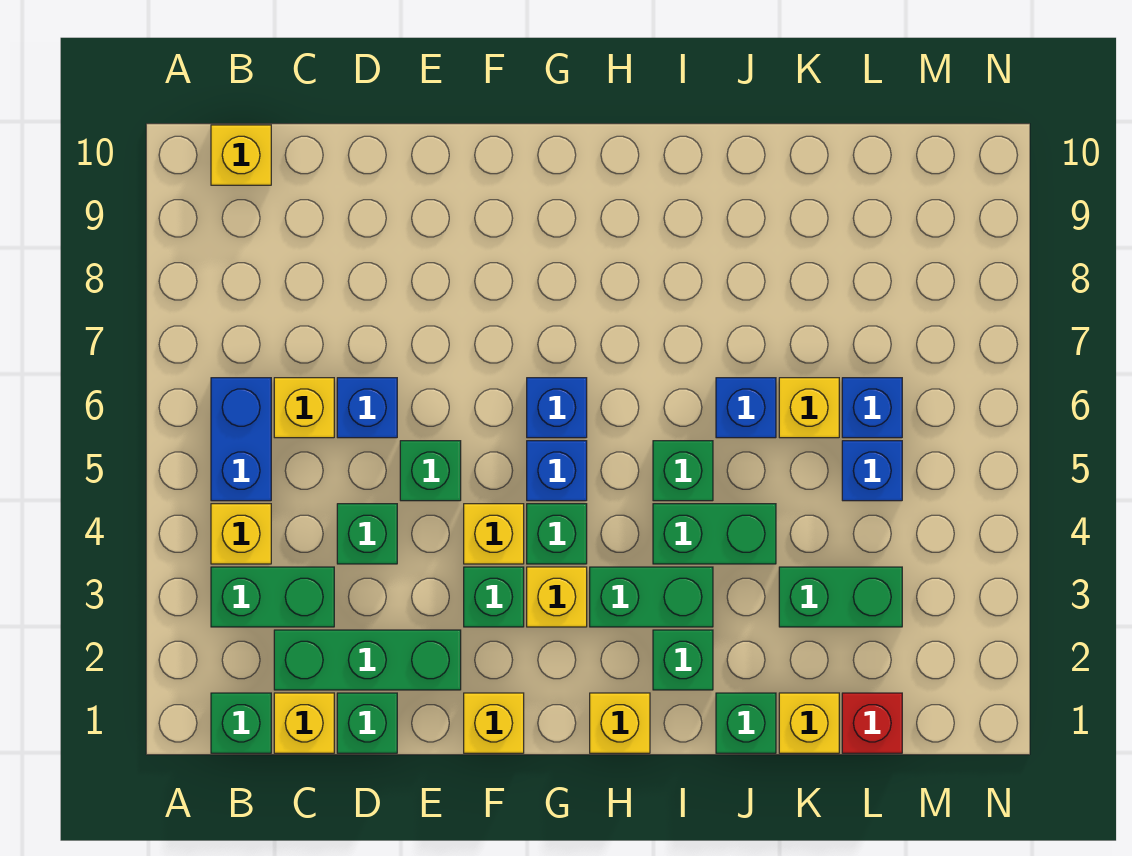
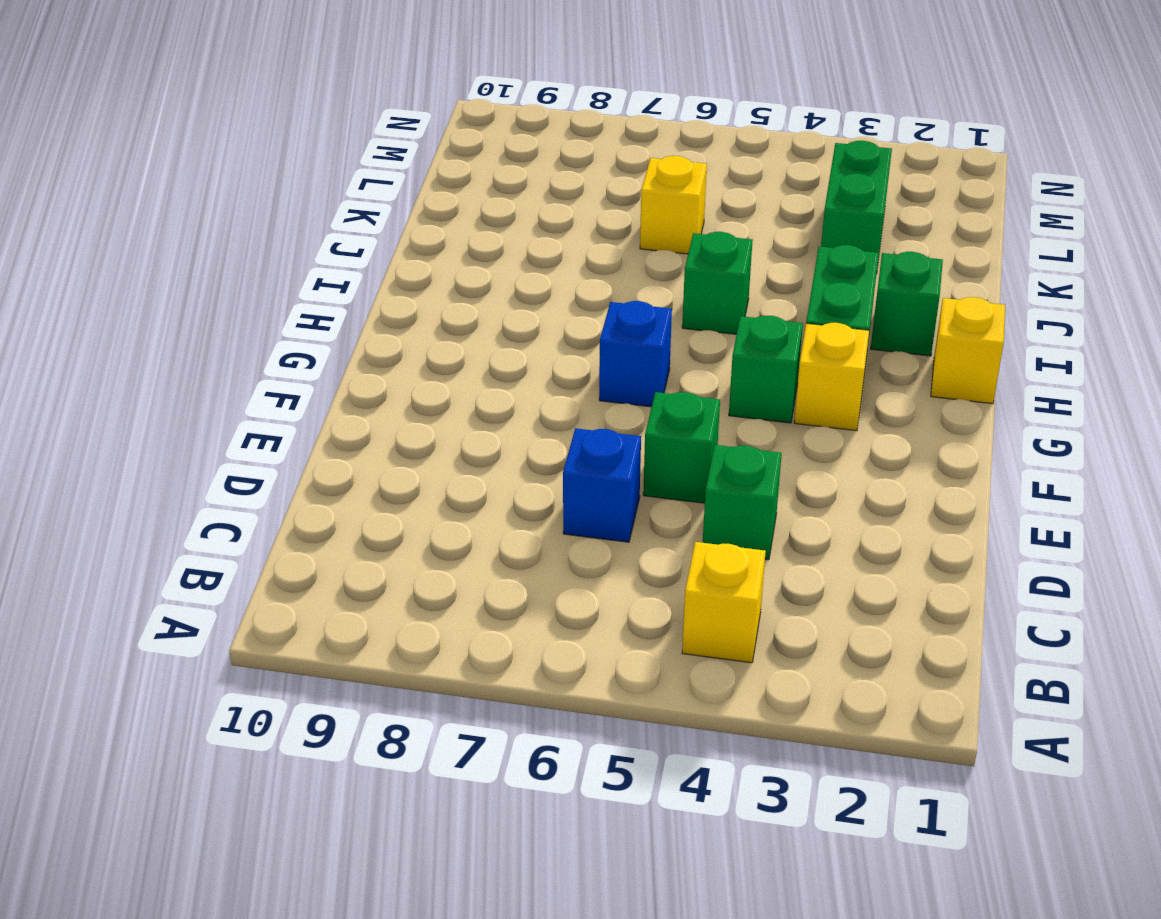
none -> green brick B1 level 1
none -> green brick B3:C3 level 1
none -> blue brick B5:B6 level 1
none -> yellow brick B10 level 1

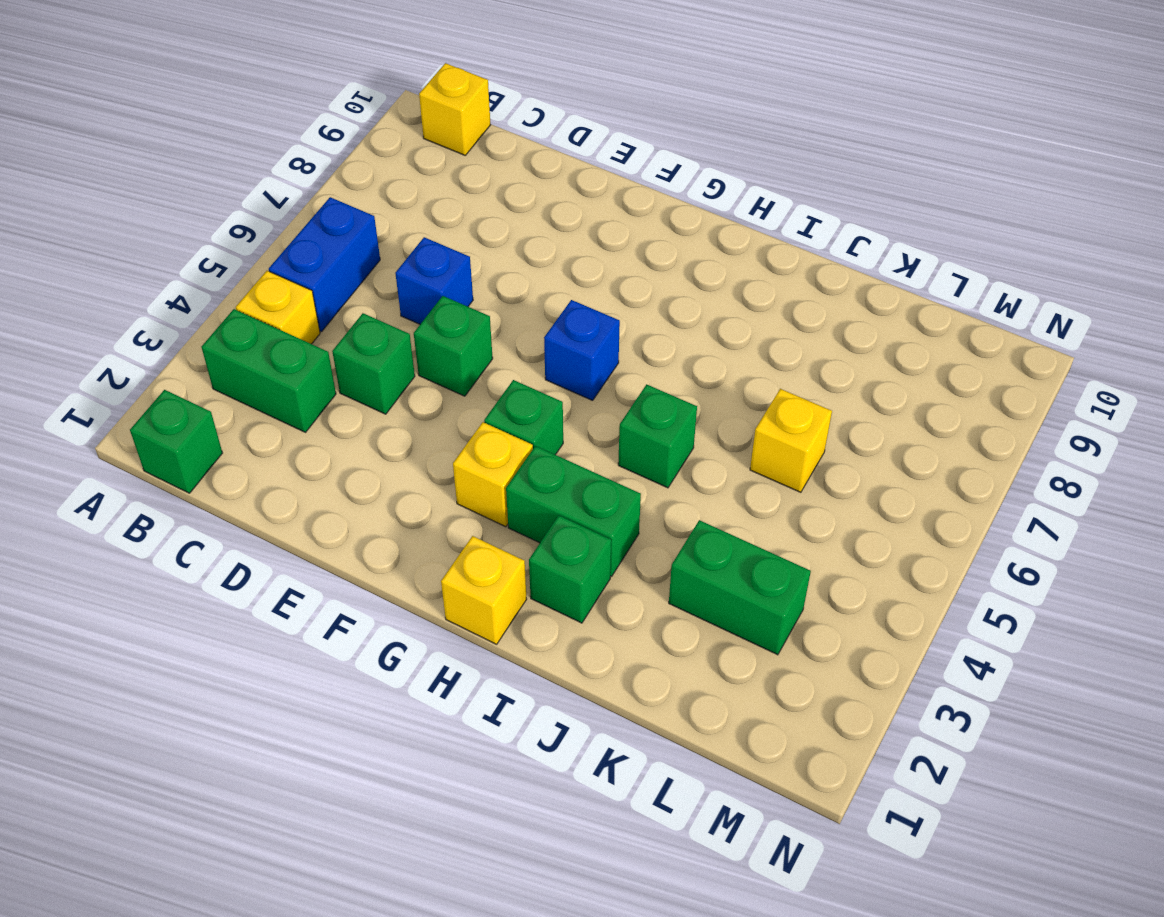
none -> yellow brick C1 level 1
none -> green brick C2:E2 level 1
none -> yellow brick C6 level 1
none -> green brick D1 level 1

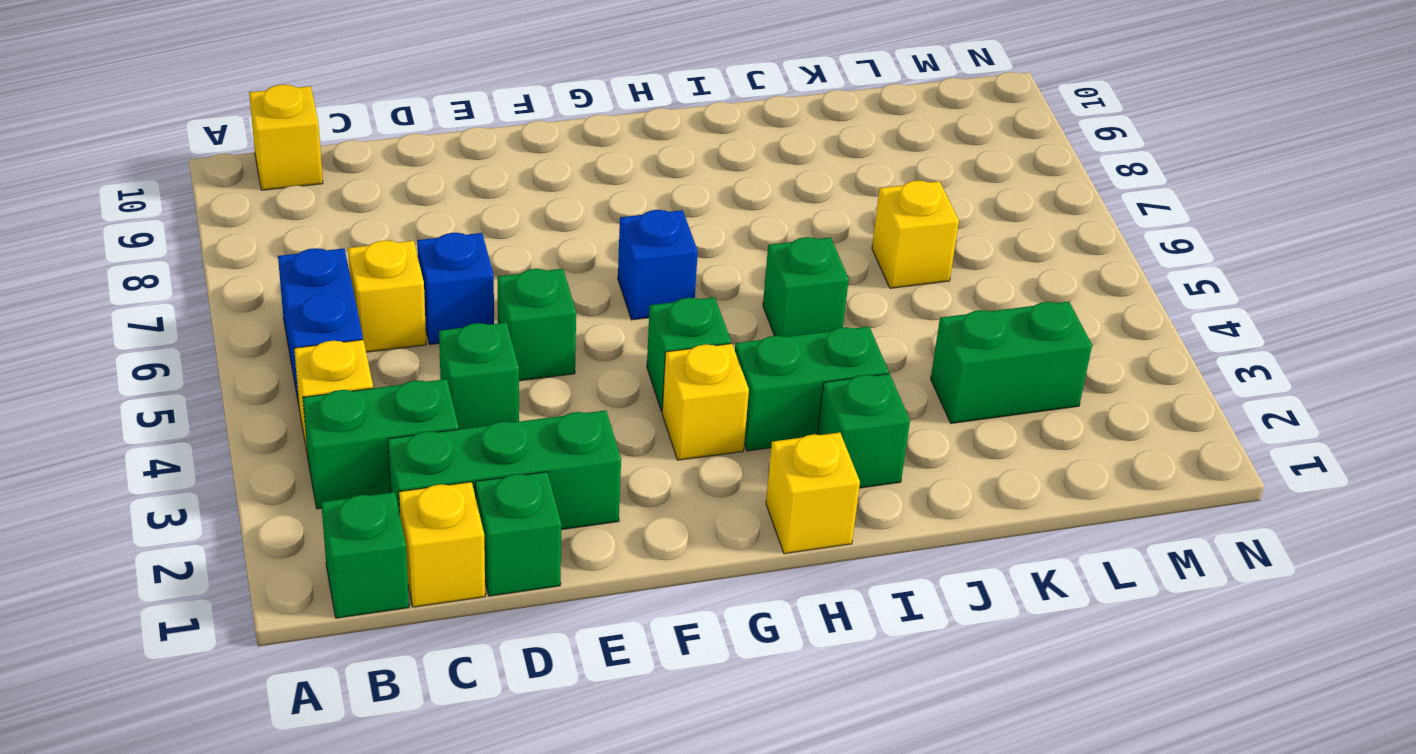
none -> yellow brick F1 level 1
none -> green brick F3 level 1
none -> yellow brick F4 level 1
none -> blue brick G5 level 1

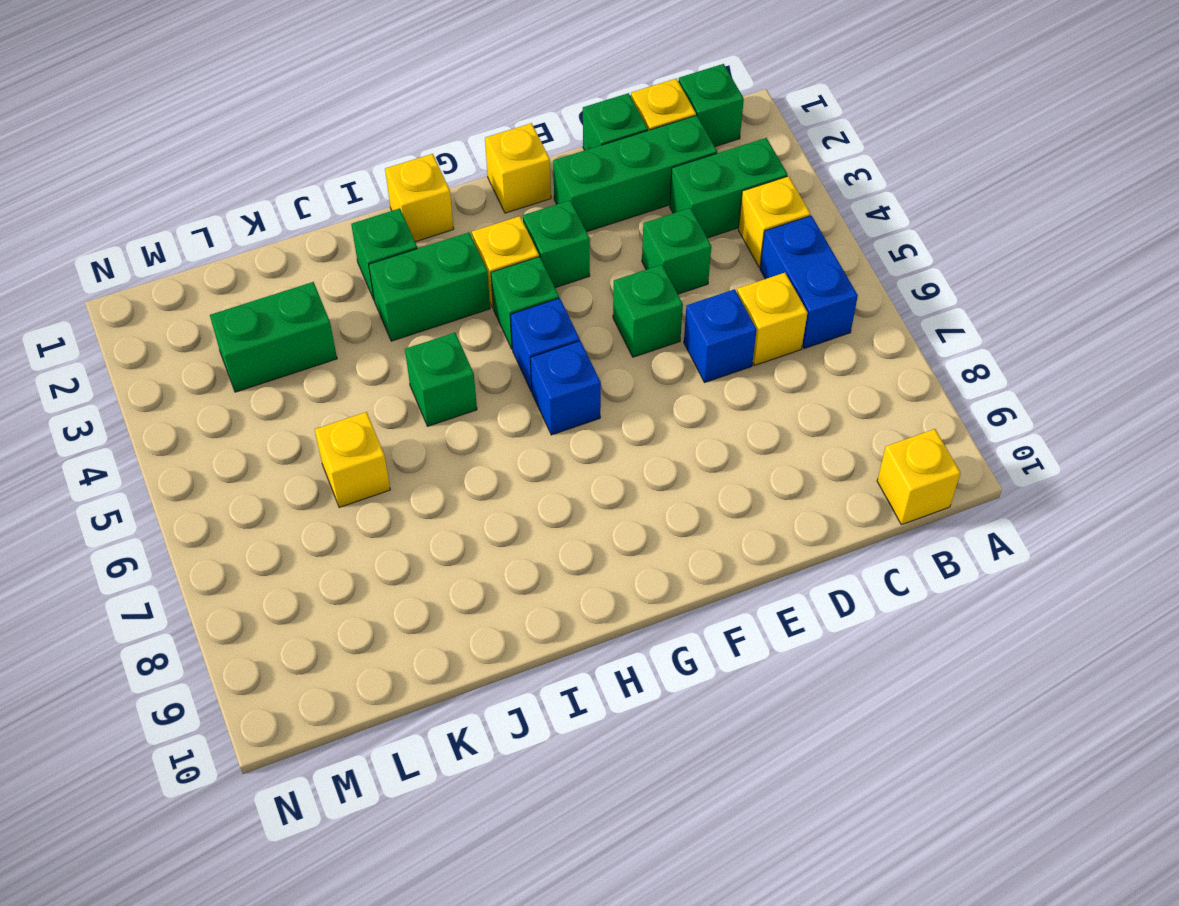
none -> yellow brick F4 level 1
none -> green brick I4:J4 level 1
none -> green brick J1 level 1
none -> blue brick J6 level 1

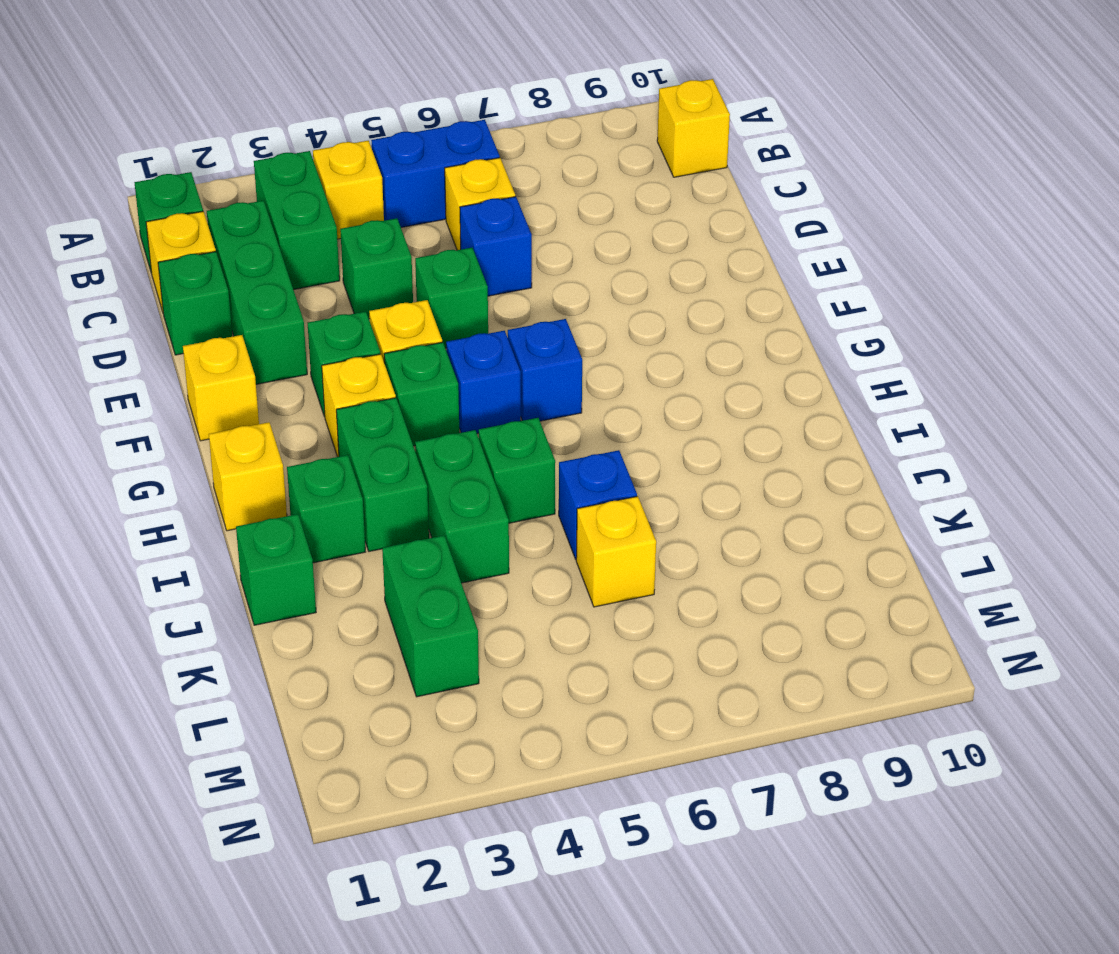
none -> yellow brick K1 level 1
none -> red brick L1 level 1
none -> blue brick L5 level 1
none -> blue brick L6 level 1

